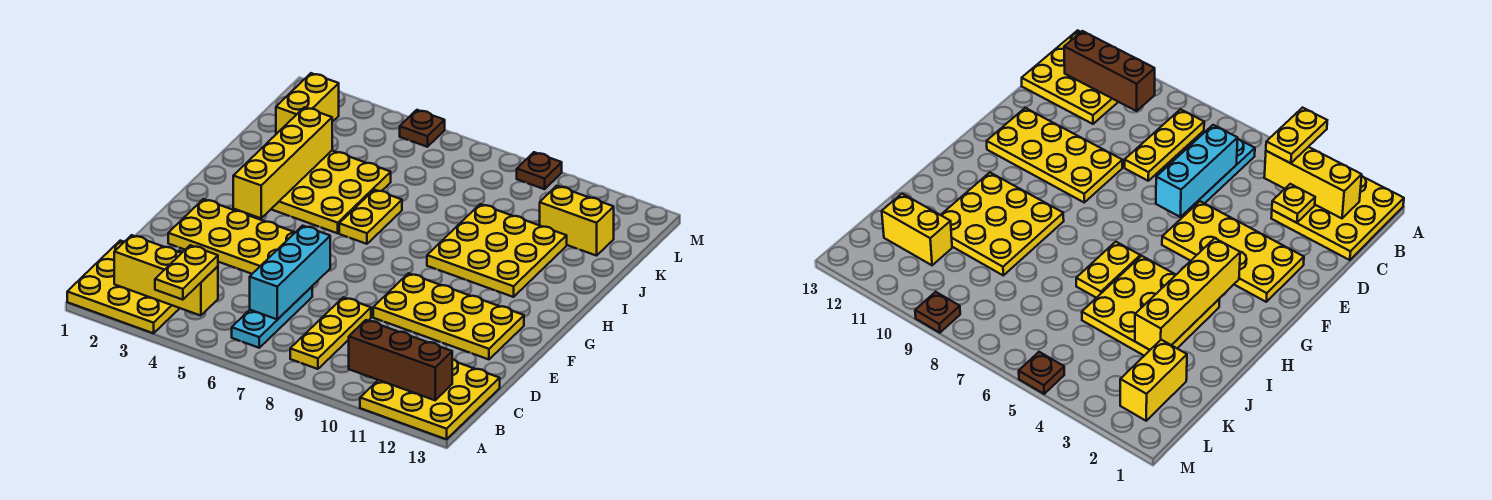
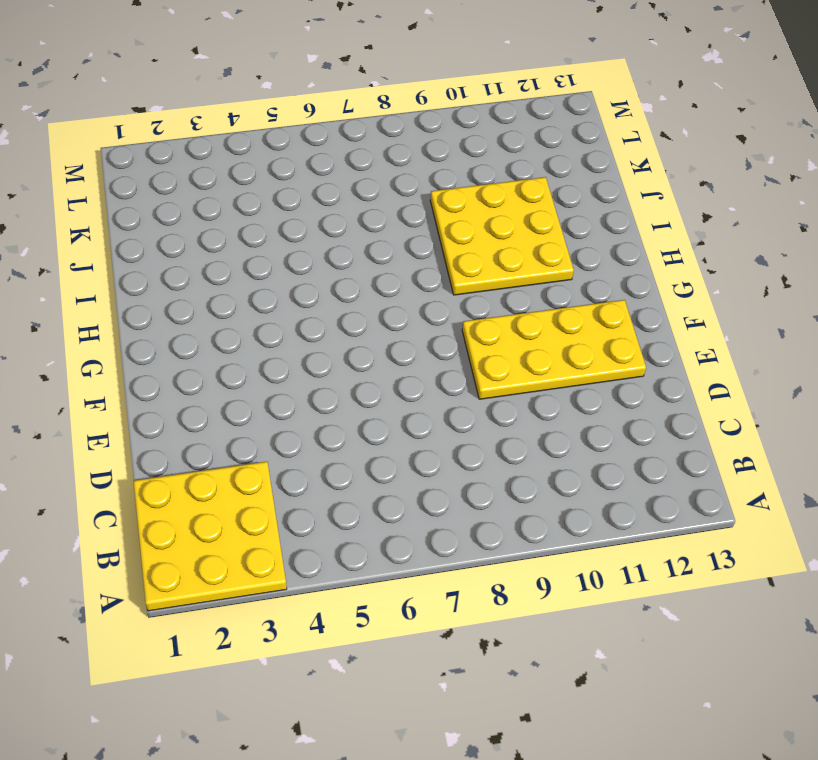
none -> yellow plate A11:C13 level 1
none -> cyan plate B6:D6 level 1
none -> yellow plate B8:D8 level 1

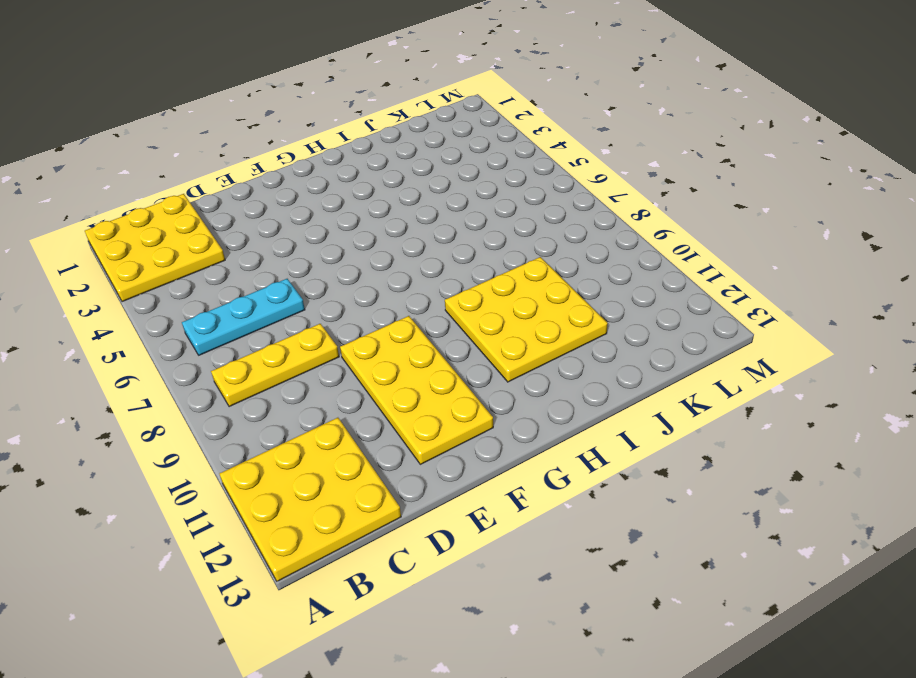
none -> yellow plate E2:F5 level 1
none -> yellow plate H3:J5 level 1
none -> yellow plate H6:I6 level 1

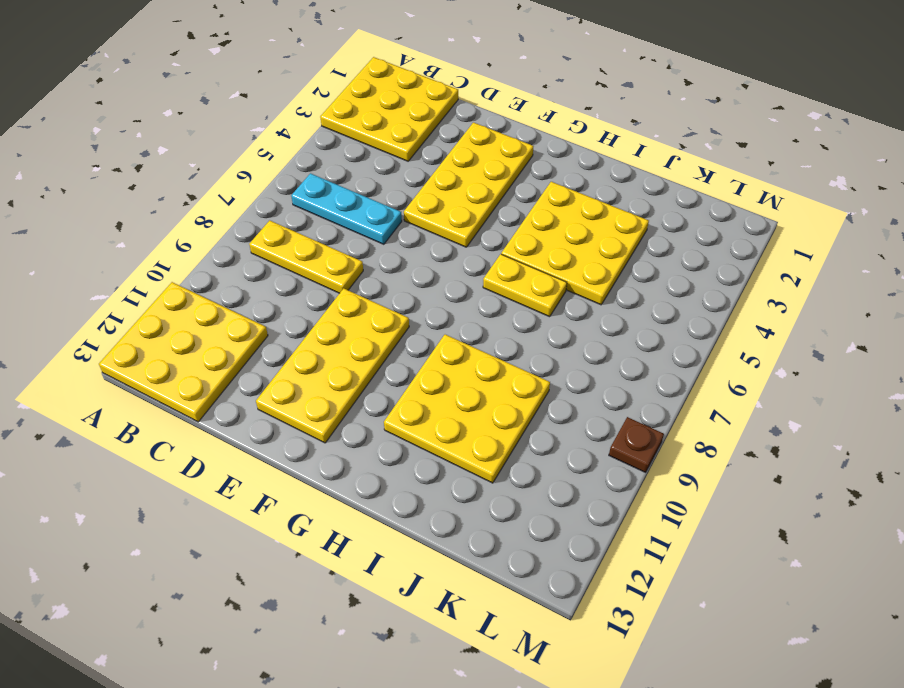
none -> yellow brick K2:L2 level 1
none -> yellow brick K11:K12 level 1
none -> brown plate M5 level 1

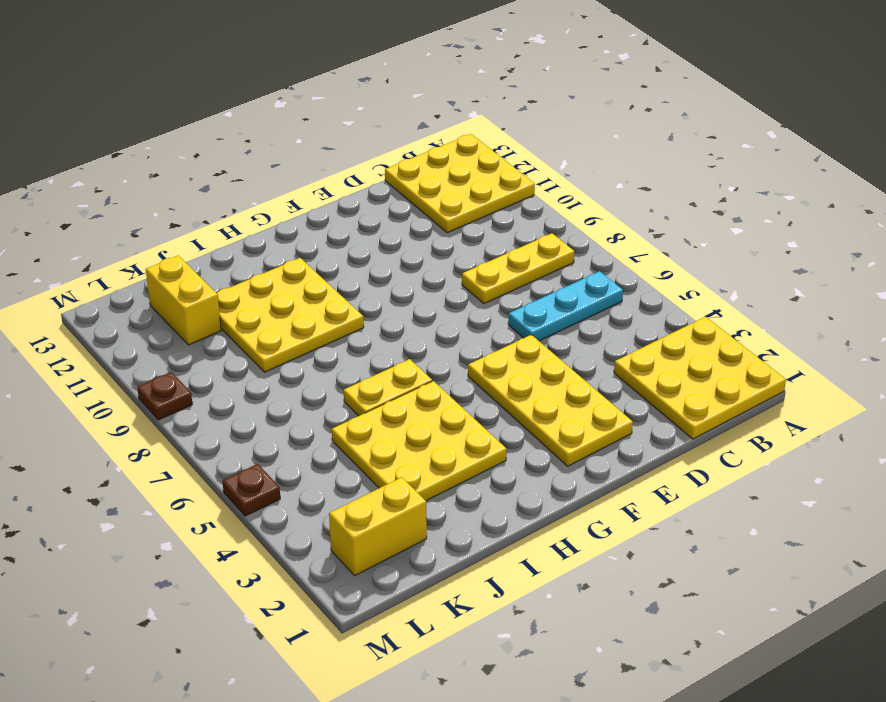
none -> yellow plate E9:F12 level 1
none -> yellow brick B2:B4 level 2
none -> brown brick B10:B12 level 2

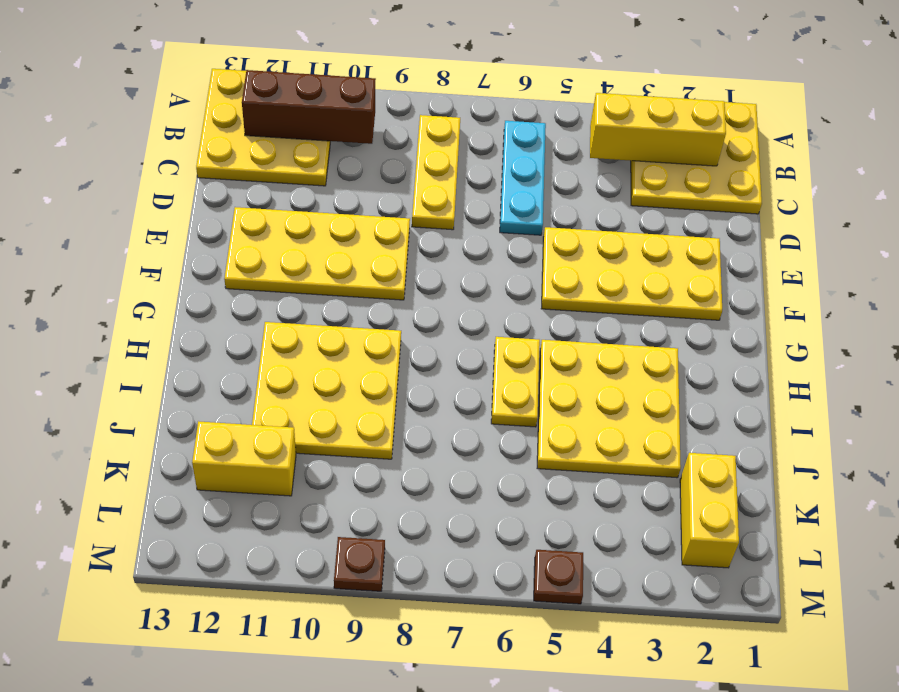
none -> yellow plate C3 level 2
none -> cyan brick C6:E6 level 2
none -> yellow brick G3:J3 level 2

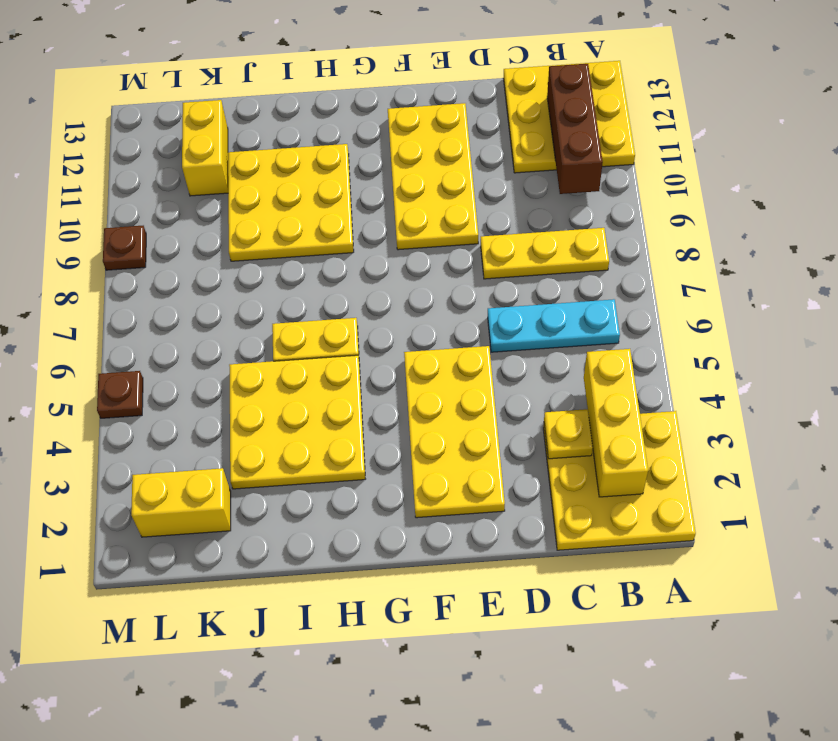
none -> cyan brick C6:E6 level 2
none -> yellow brick G3:J3 level 2
none -> yellow plate A4:B4 level 3

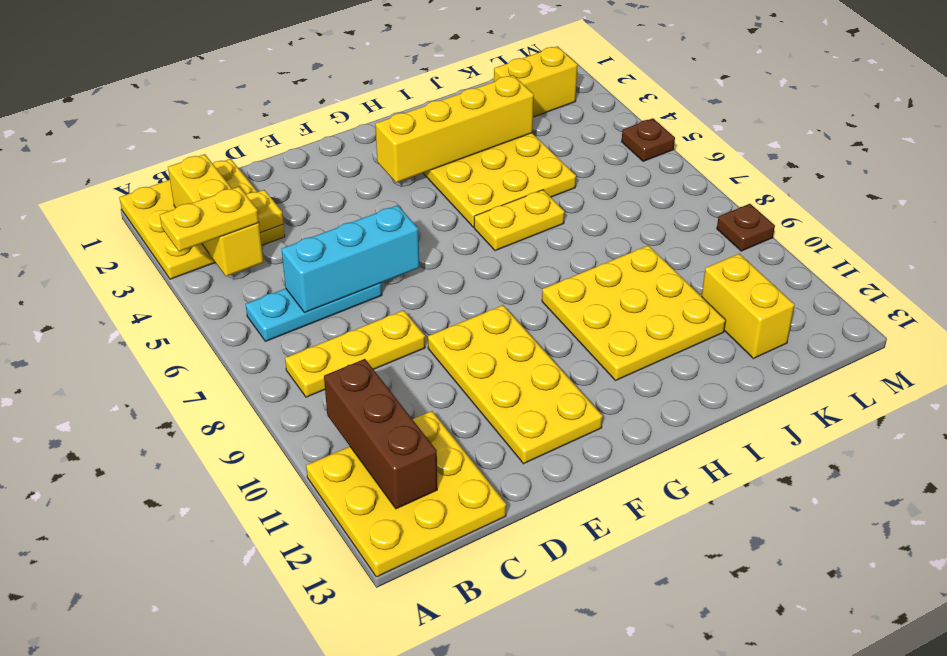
none -> yellow plate E2:F5 level 1

